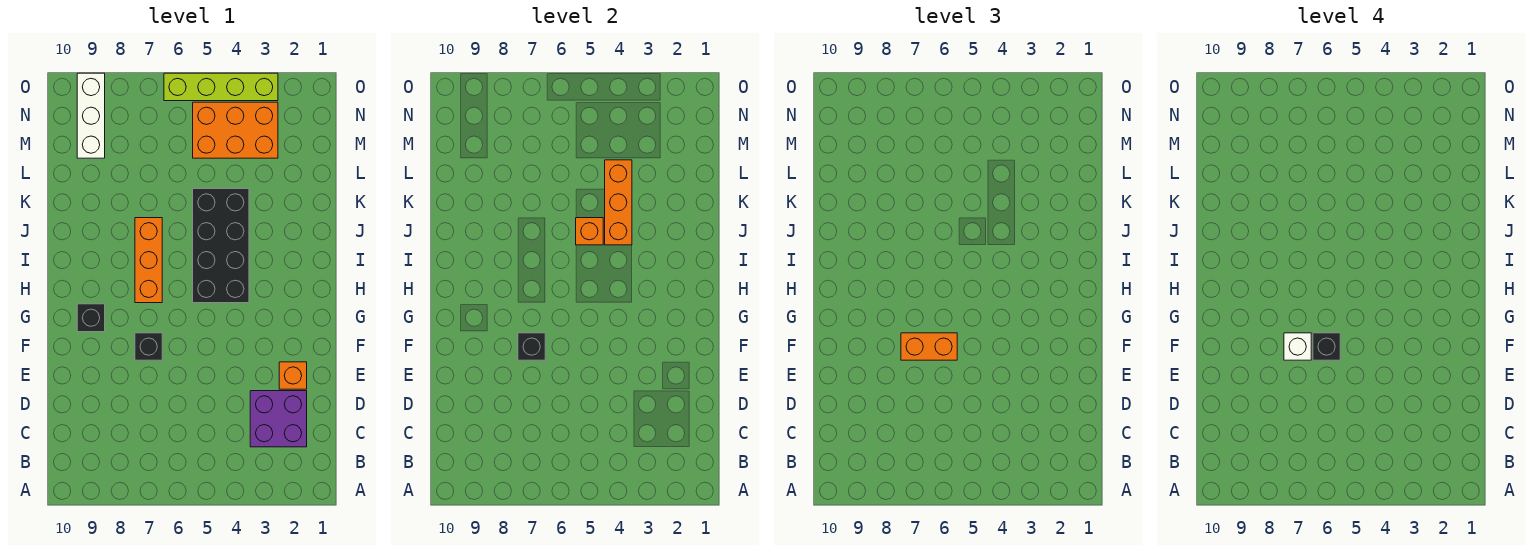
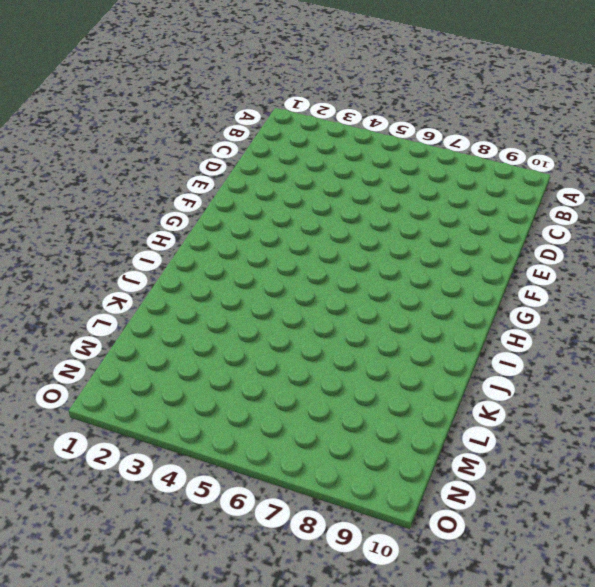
none -> purple brick C2:D3 level 1
none -> orange brick E2 level 1
none -> black brick F7 level 1

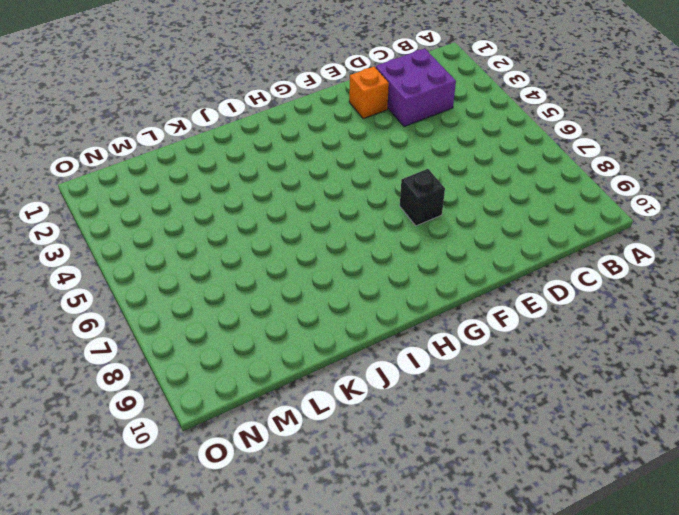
none -> black brick G9 level 1
none -> black brick H4:K5 level 1
none -> orange brick H7:J7 level 1

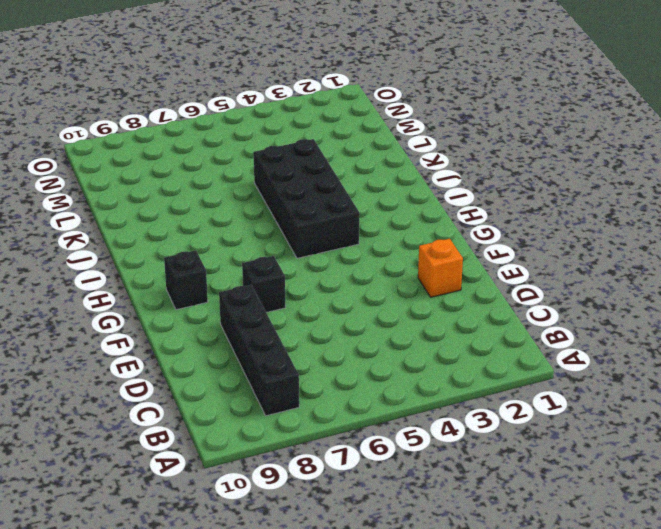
black brick B8:E8 level 1 -> none
none -> purple brick C2:D3 level 1
none -> orange brick H7:J7 level 1
none -> orange brick M3:N5 level 1

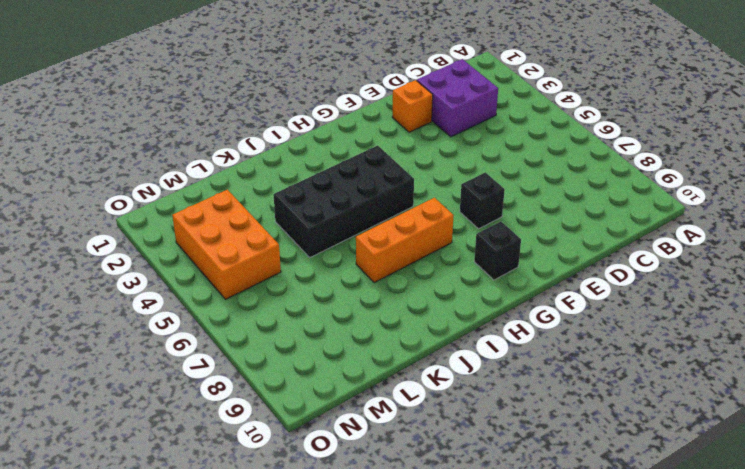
none -> white brick M9:O9 level 1
none -> lime brick O3:O6 level 1
none -> black brick F7 level 2

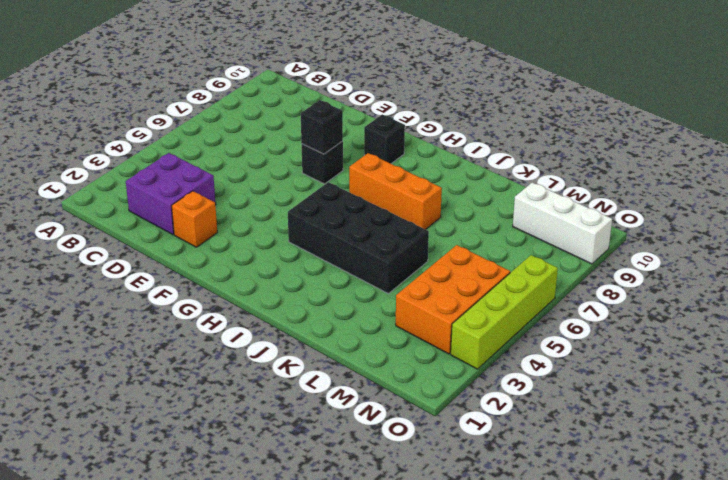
none -> orange brick J4:L4 level 2
none -> orange brick J5 level 2
none -> orange brick F6:F7 level 3

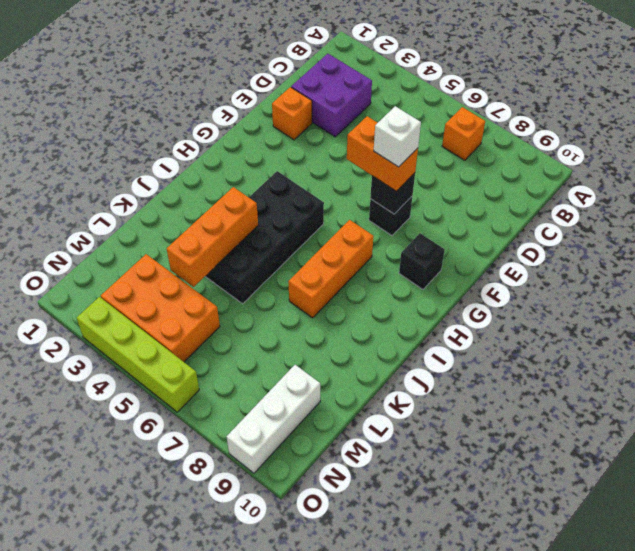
orange brick B7 level 1 -> orange brick J5 level 2
none -> black brick F6 level 4

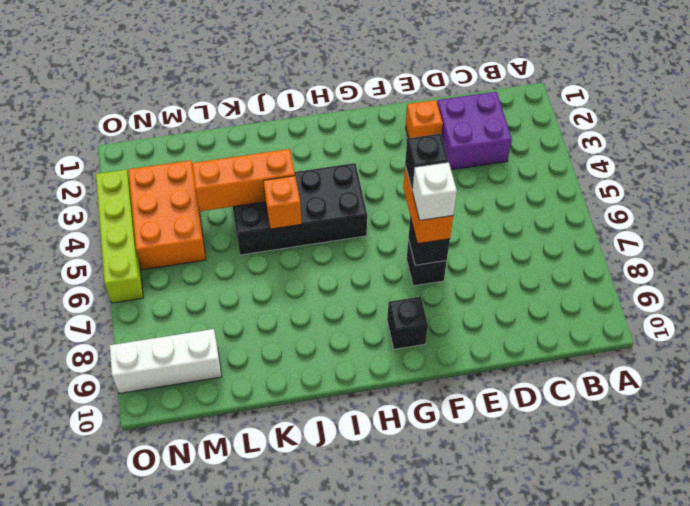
none -> orange brick H7:J7 level 1

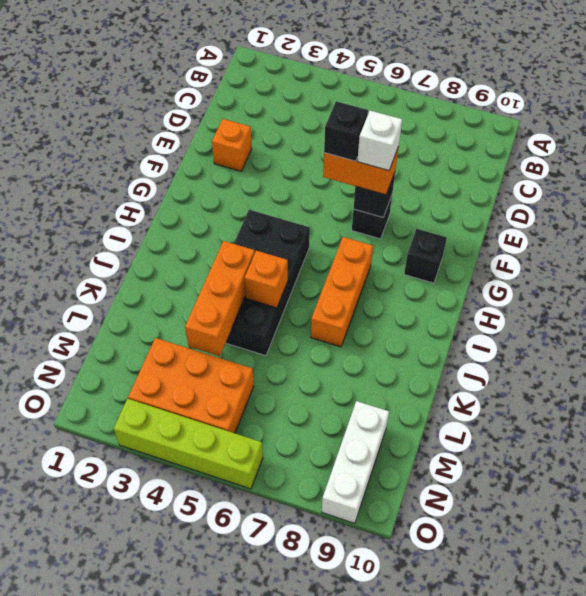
none -> purple brick C2:D3 level 1

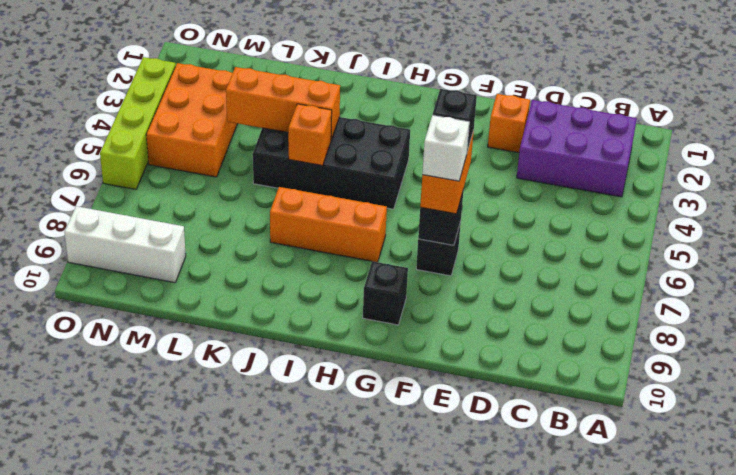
purple brick B2:D3 level 1 -> purple brick C2:D3 level 1

